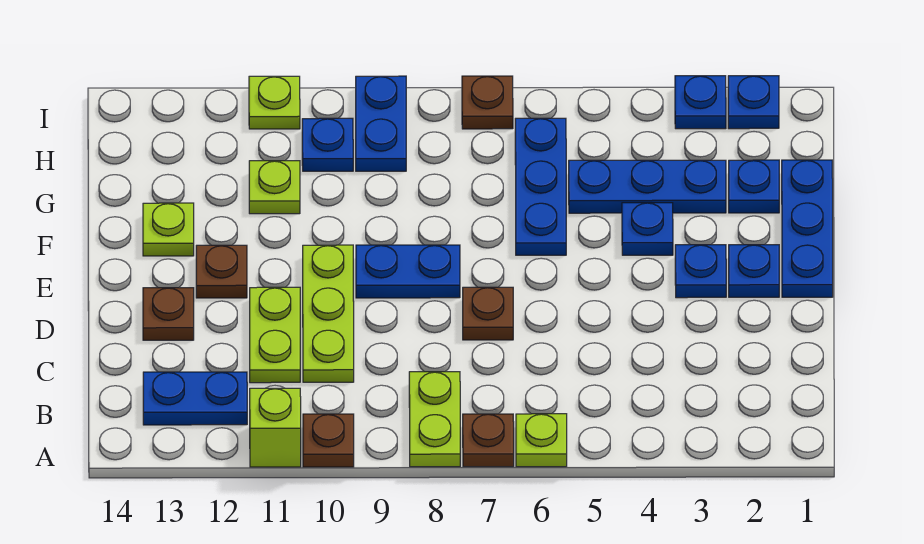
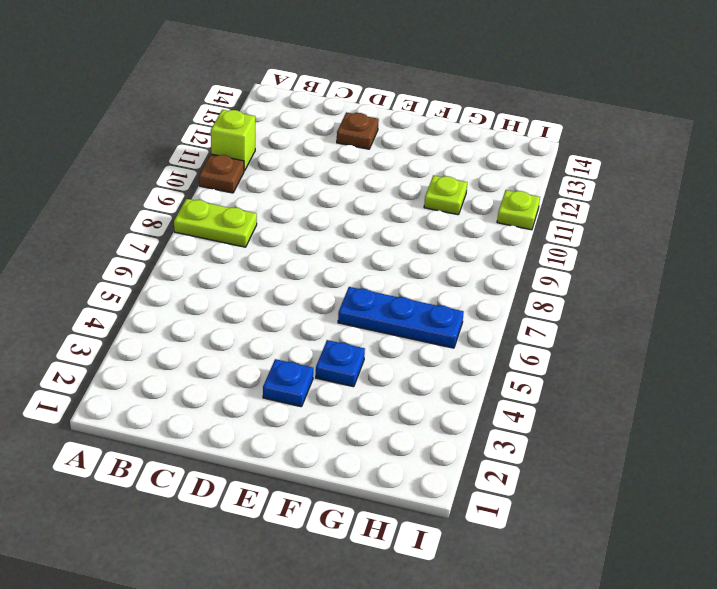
none -> lime plate A6 level 1
none -> brown plate A7 level 1
none -> blue plate B12:B13 level 1

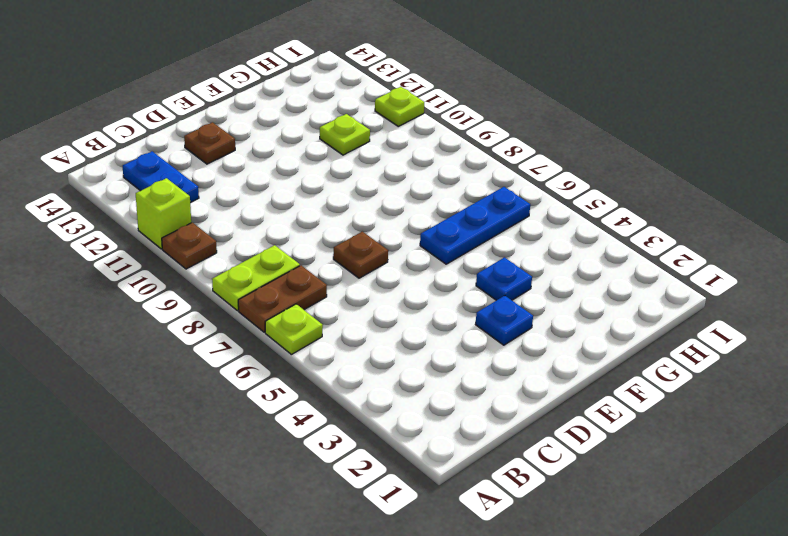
brown plate A7:B7 level 1 -> brown plate A7 level 1
none -> lime plate C10:E10 level 1
none -> lime plate C11:D11 level 1
none -> blue plate E1:G1 level 1

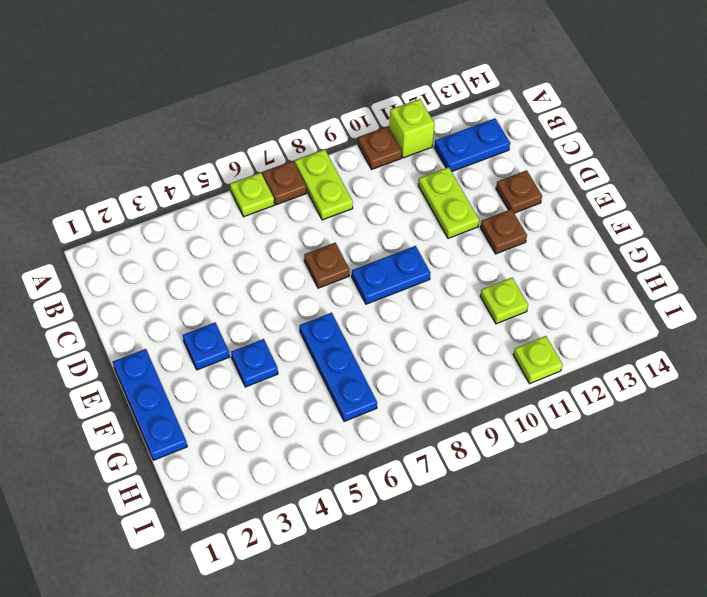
none -> lime plate C10:E10 level 1
none -> blue plate E2 level 1
none -> lime plate F13 level 1

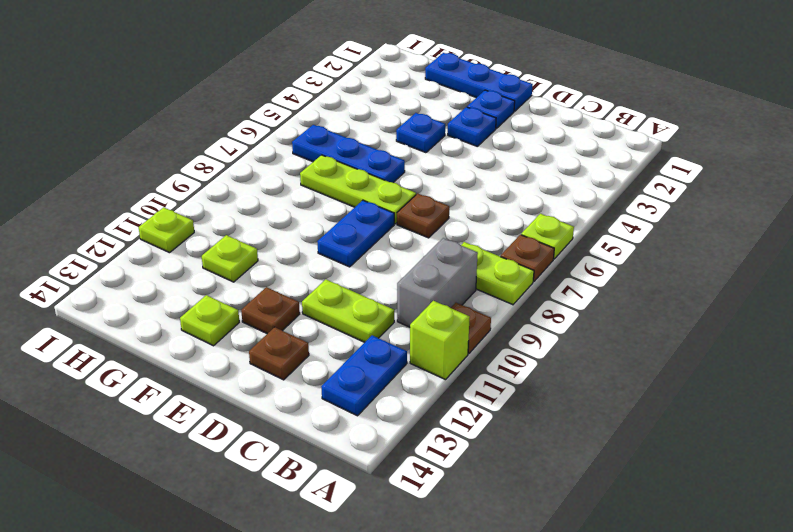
grey brick B9:B10 level 1 -> none
lime plate E7:G7 level 1 -> lime plate C10:E10 level 1
none -> blue plate G2 level 1
none -> blue plate G3:G5 level 1
none -> blue plate H9:I9 level 1

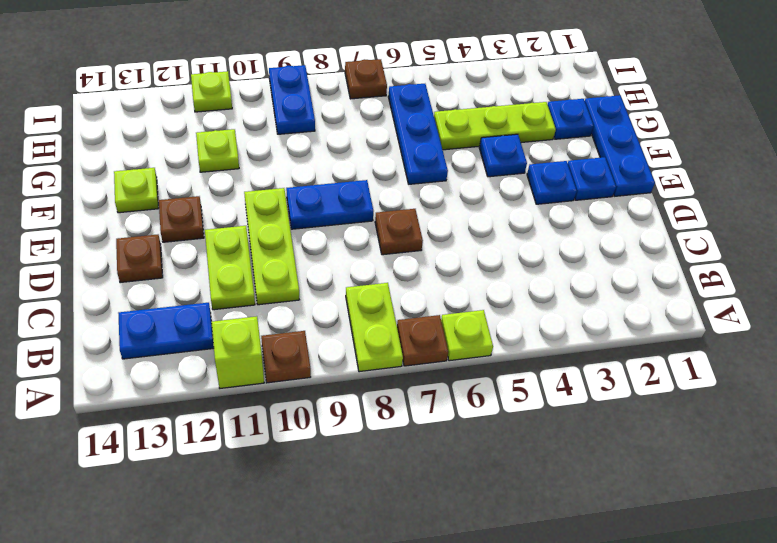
lime plate G3:G5 level 1 -> blue plate G3:G5 level 1
none -> blue plate H10 level 1
none -> blue plate I2 level 1
none -> blue plate I3 level 1

